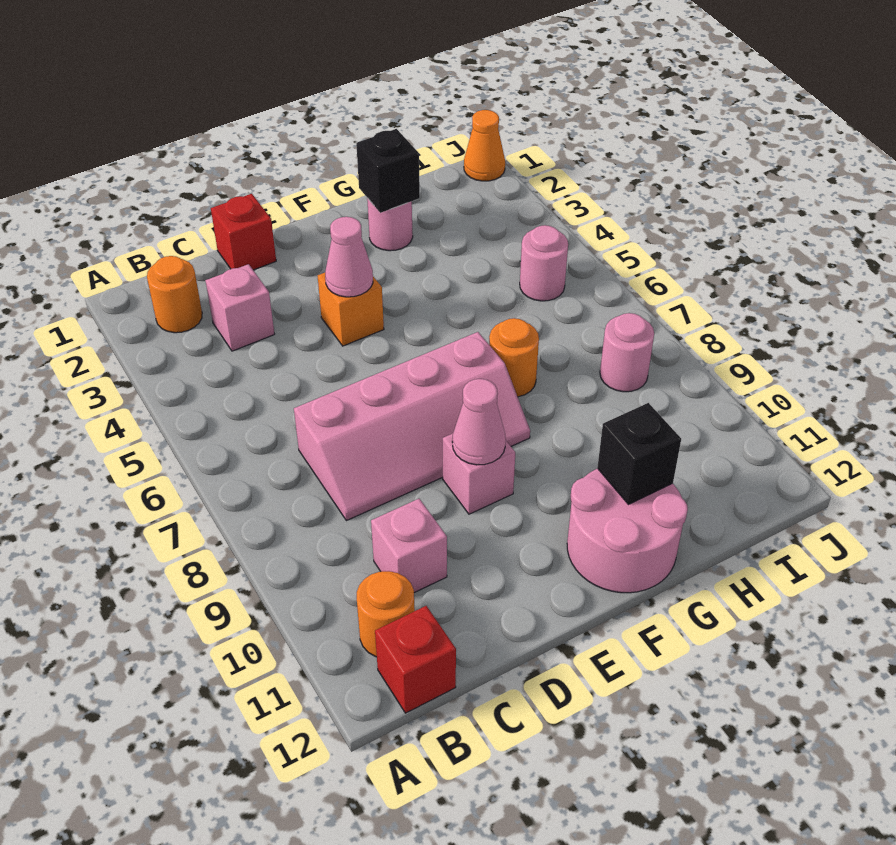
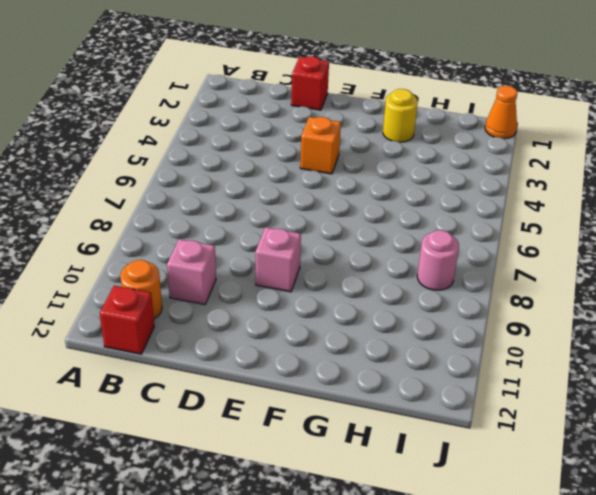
yellow round brick G2 level 1 -> pink round brick G2 level 1
none -> orange round brick B2 level 1
none -> pink brick C3 level 1
none -> pink slope C7:F8 level 1 top 7

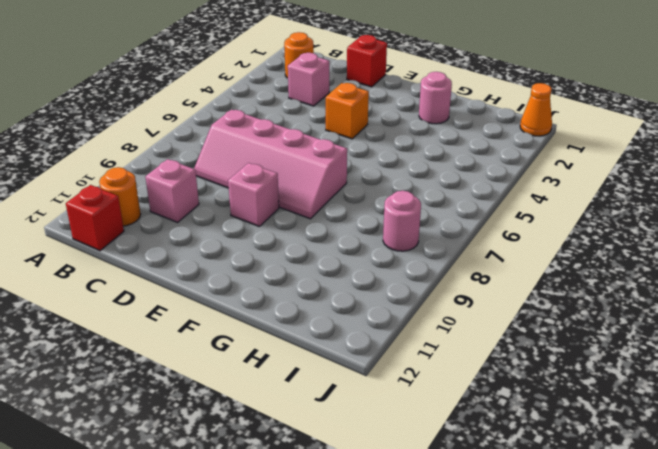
none -> pink round brick F11:G12 level 1
none -> orange round brick G7 level 1
none -> pink round brick I5 level 1

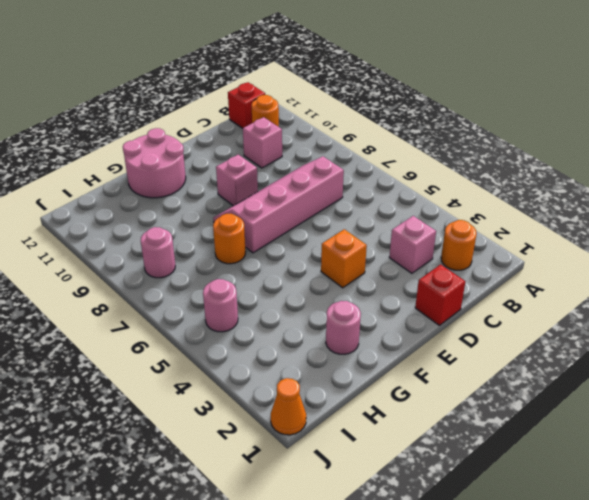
none -> pink cone E4 level 2
none -> pink cone E9 level 2
none -> black brick G2 level 2

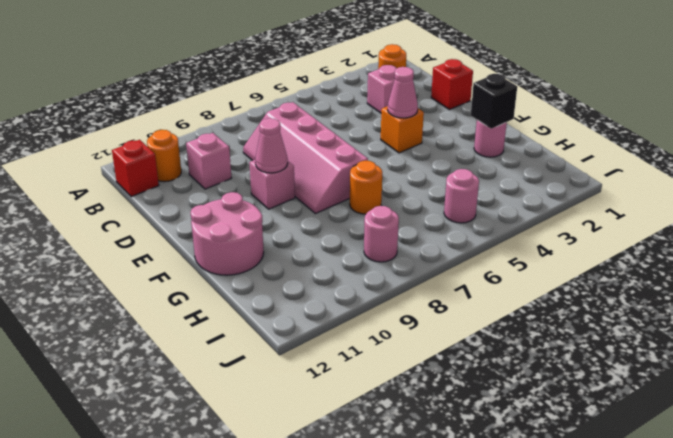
none -> orange cone J1 level 1
none -> black brick G11 level 2

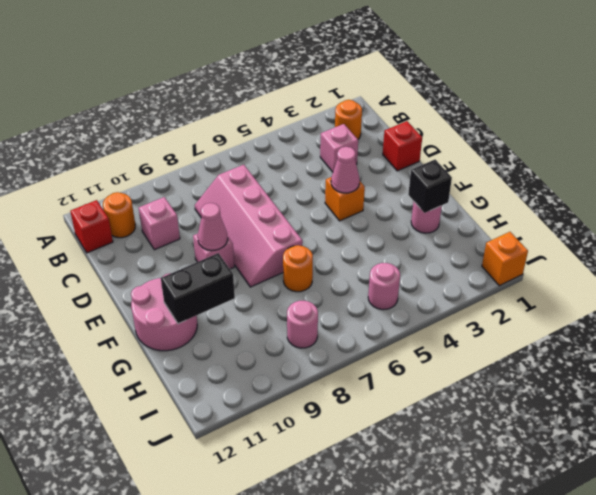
black brick G10:G11 level 2 -> black brick G11 level 2
orange brick J1 level 1 -> orange cone J1 level 1

